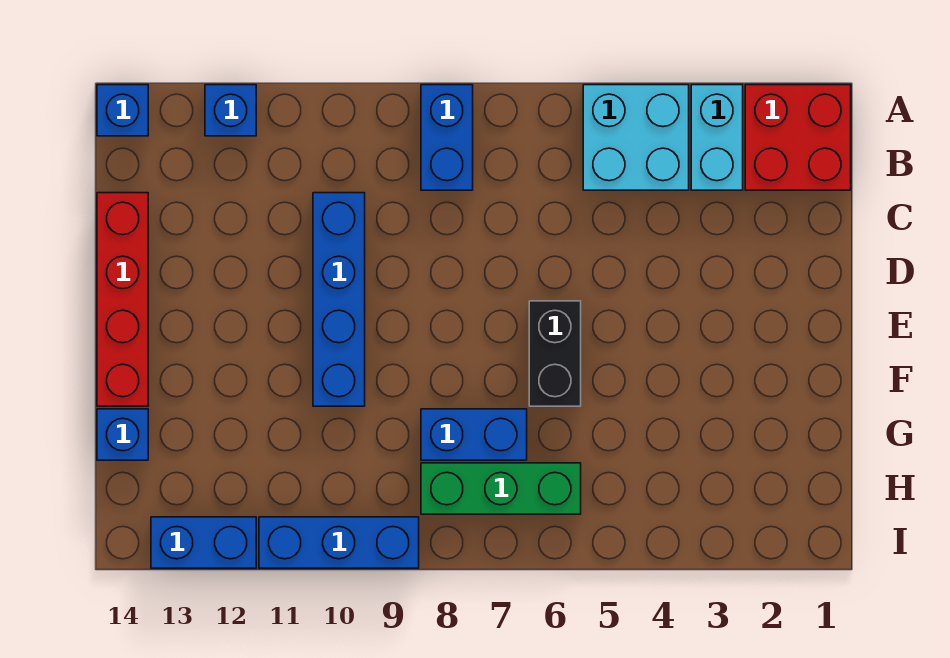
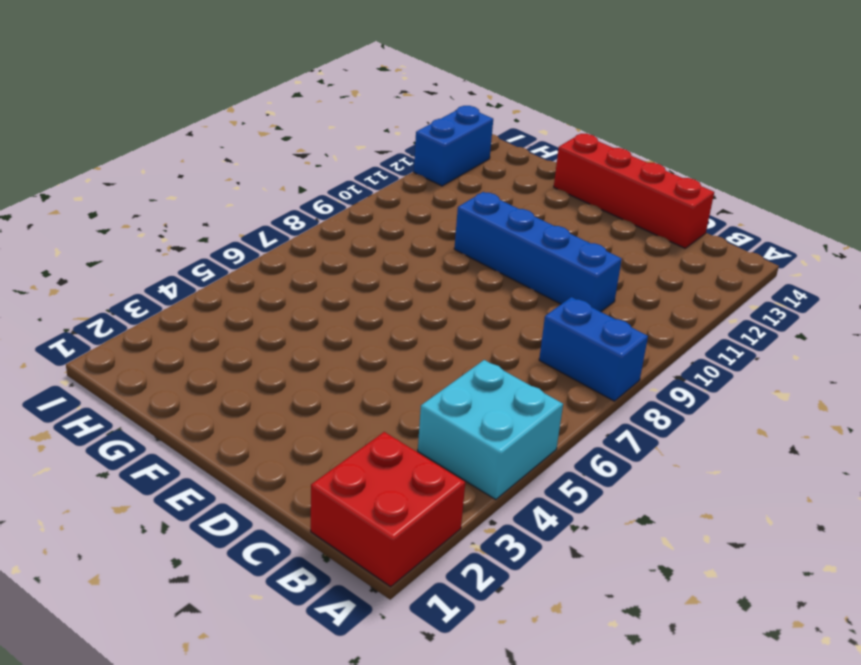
none -> cyan brick A3:B3 level 1
none -> blue brick A12 level 1
none -> blue brick A14 level 1

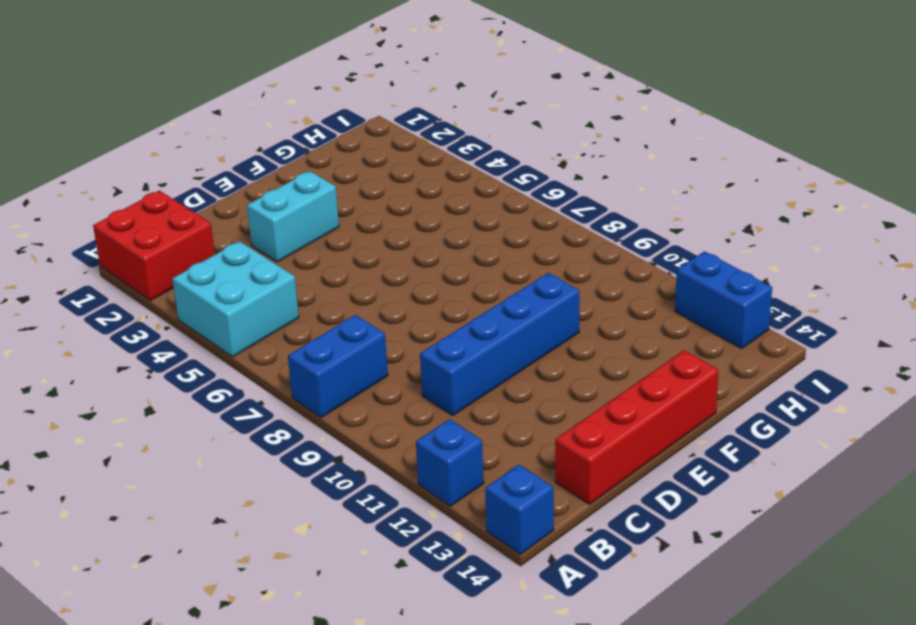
cyan brick D3:E3 level 1 -> cyan brick A3:B3 level 1
none -> black brick E6:F6 level 1
none -> blue brick G7:G8 level 1
none -> blue brick G14 level 1

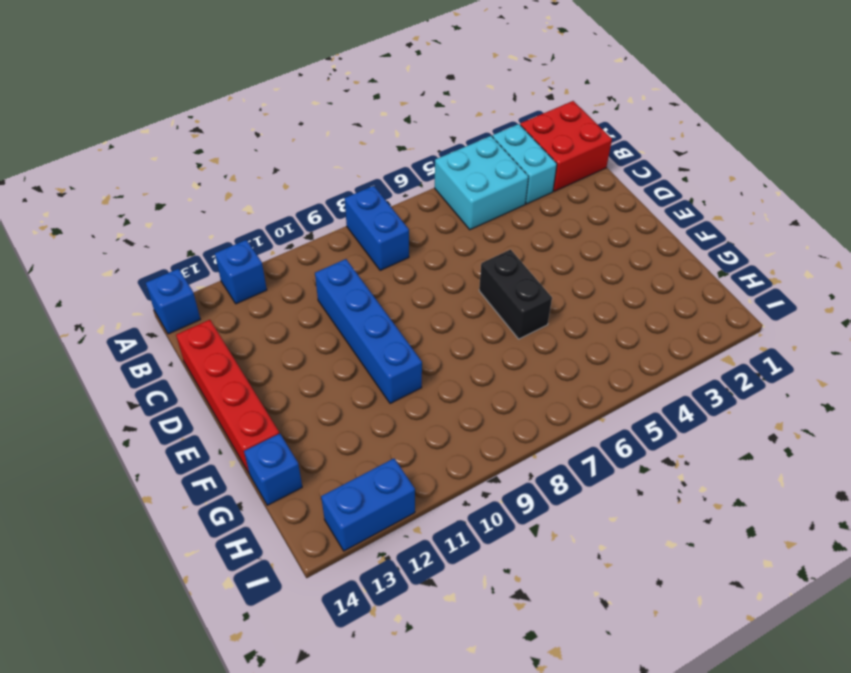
none -> blue brick G7:G8 level 1
none -> green brick H6:H8 level 1
none -> blue brick I9:I11 level 1

